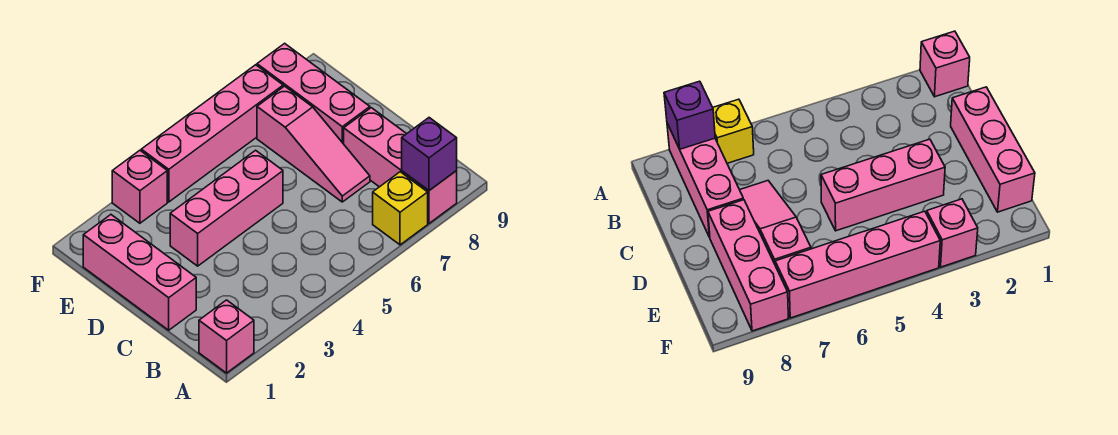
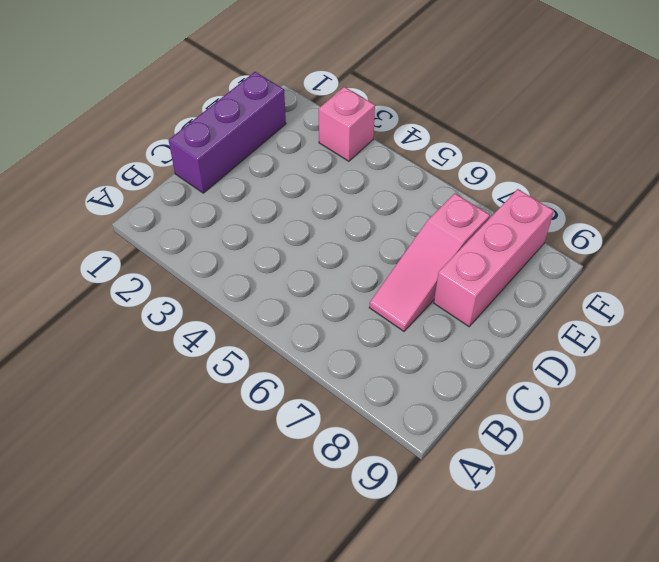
purple brick C1:E1 level 1 -> pink brick C1:E1 level 1
none -> pink brick A1 level 1
none -> yellow brick A7 level 1

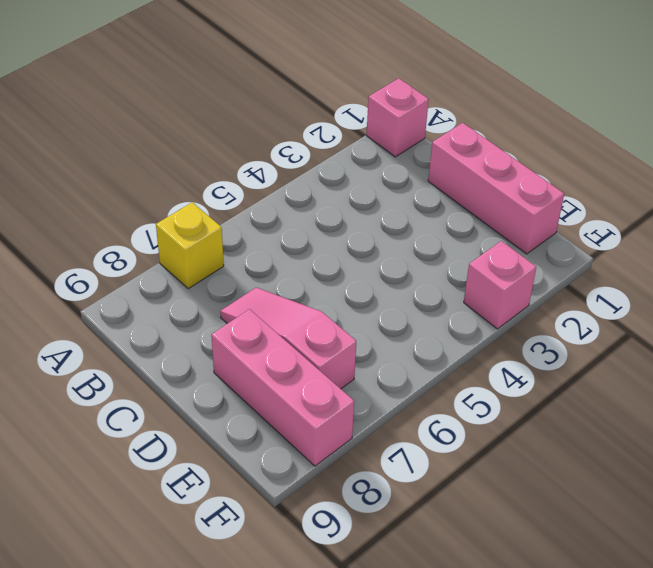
none -> pink brick A8:C8 level 1
none -> pink brick D3:D5 level 1

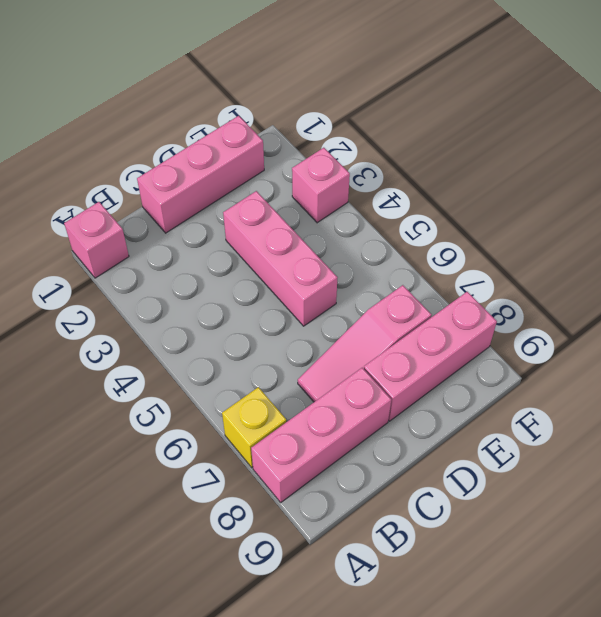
none -> pink brick F4:F7 level 1
none -> purple brick A8 level 2

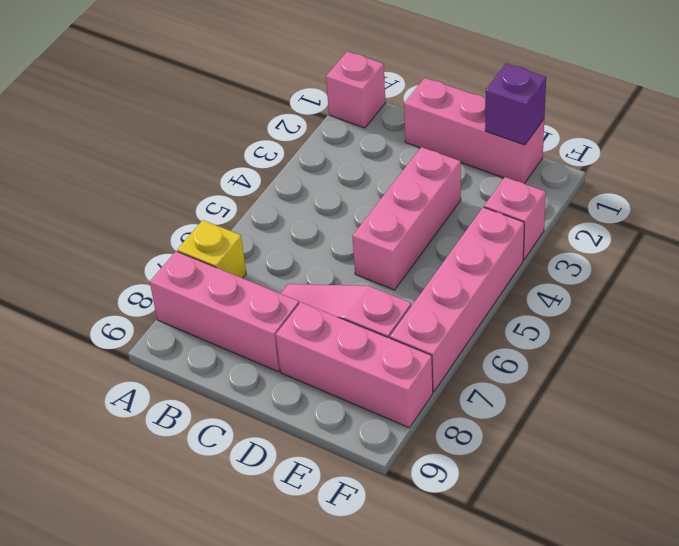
purple brick E1 level 2 -> purple brick A8 level 2

